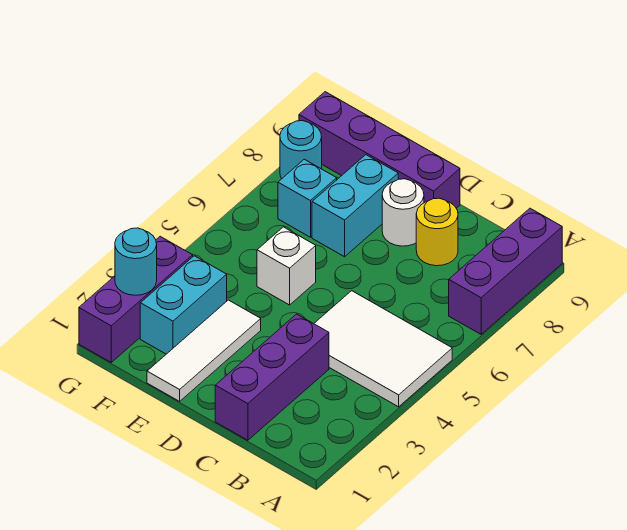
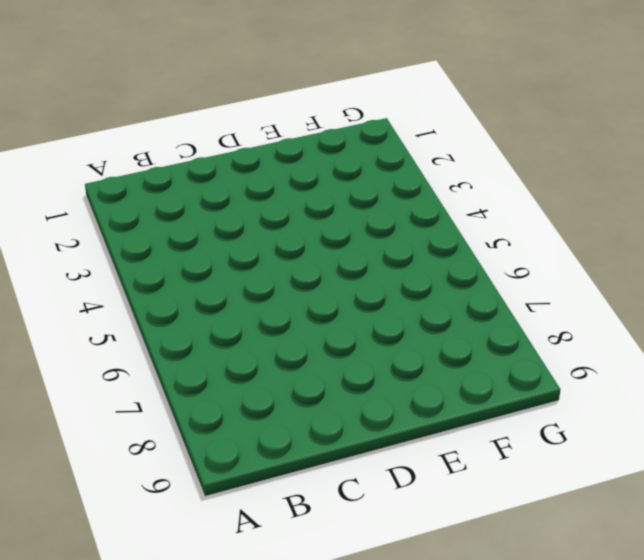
none -> white tile A4:C5 level 1
none -> purple brick A7:A9 level 1
none -> purple brick C1:C3 level 1

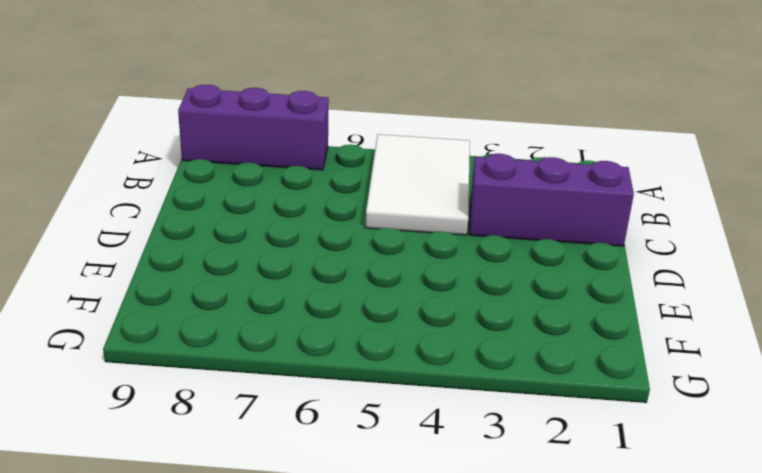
none -> yellow round brick C8 level 1
none -> white round brick D8 level 1
none -> purple brick D9:G9 level 1

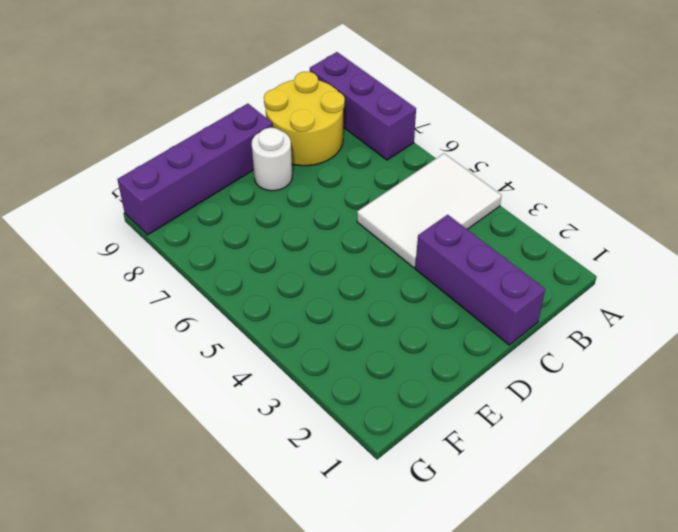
yellow round brick B8:C9 level 1 -> yellow round brick C8 level 1
none -> white tile E1:E3 level 1
none -> white brick E5 level 1
none -> cyan brick E7:E8 level 1

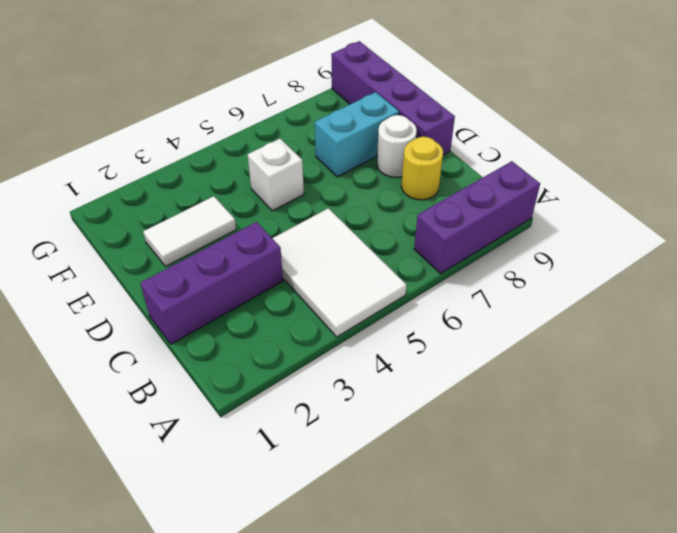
white tile E2:E3 level 1 -> white tile E1:E3 level 1
none -> cyan brick F2:F3 level 1
none -> cyan brick F7 level 1
none -> purple brick G1:G3 level 1

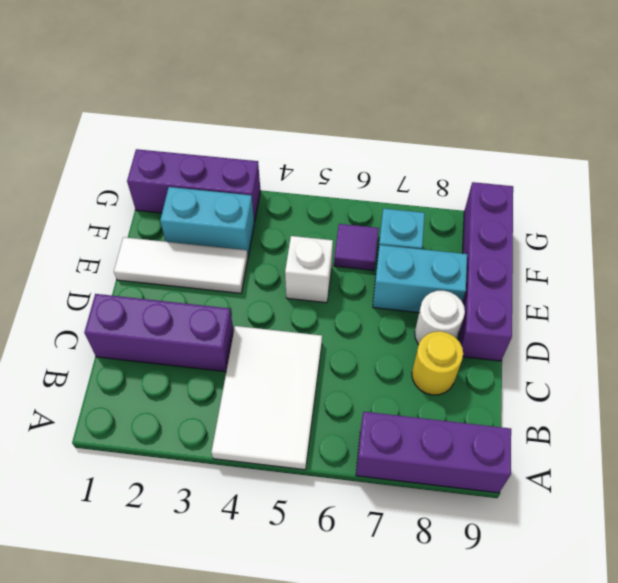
purple tile F6 level 1 -> none
none -> cyan round brick G8 level 1
none -> cyan round brick G2 level 2

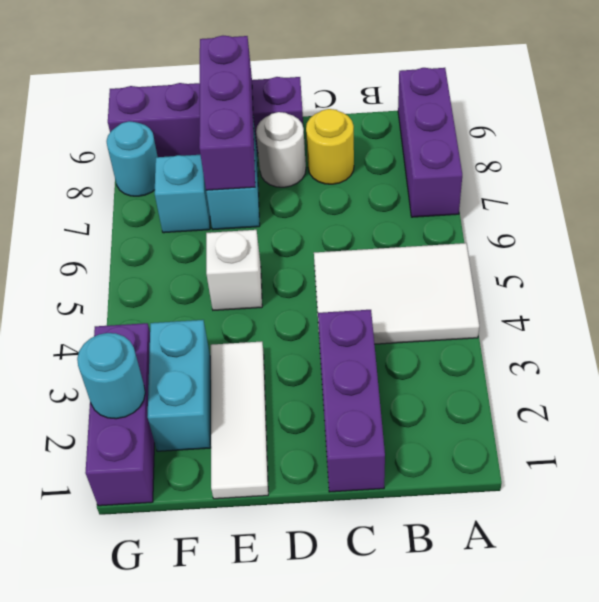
purple brick E7:E9 level 2 -> none

